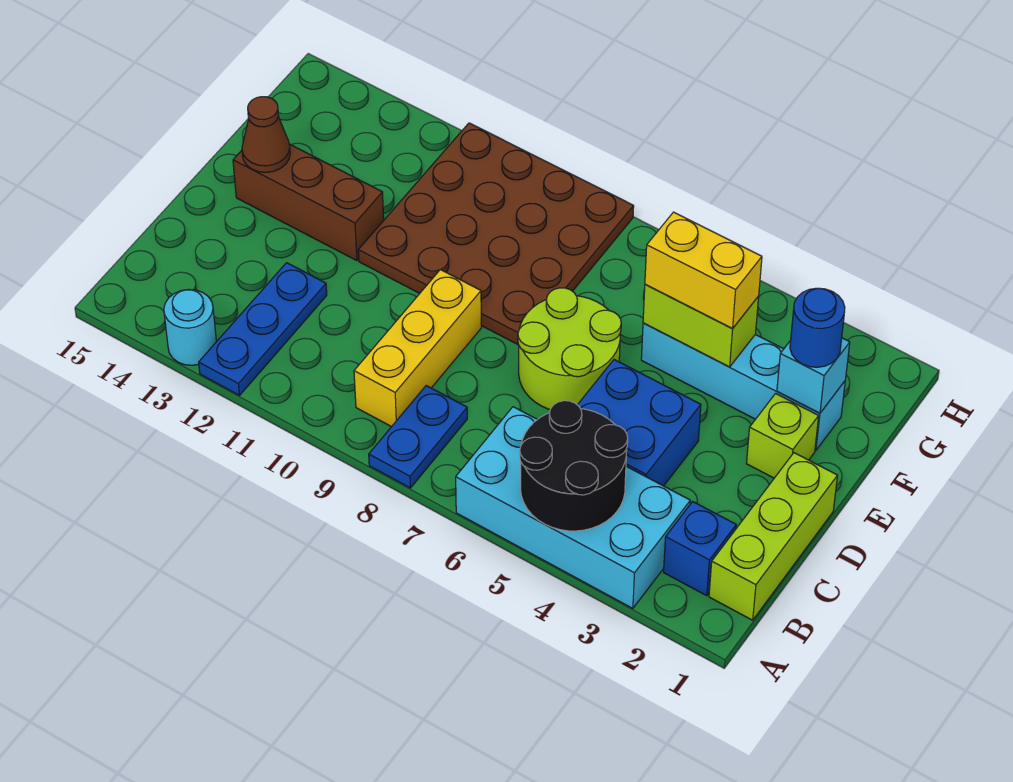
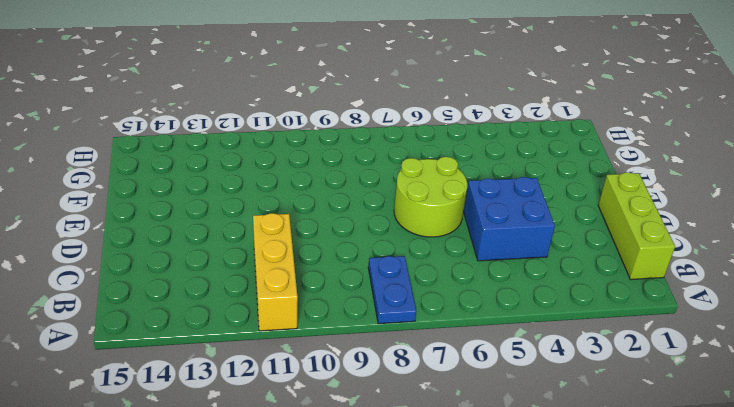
yellow brick A11:C11 level 1 -> yellow brick B9:D9 level 1
none -> cyan brick A3:B6 level 1
none -> blue plate A12:C12 level 1
none -> cyan round brick A13 level 1

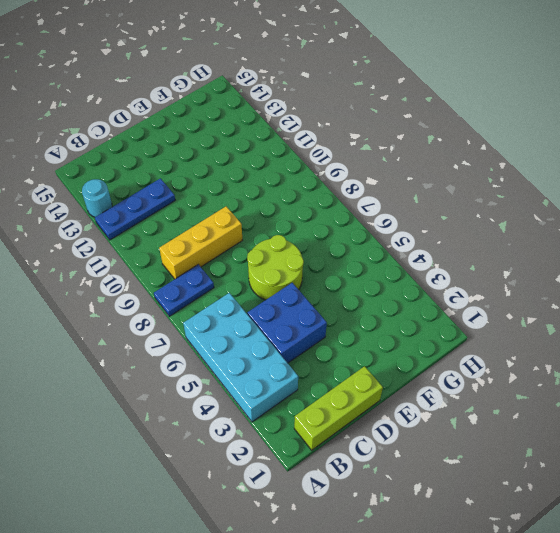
none -> blue brick B2 level 1
none -> lime brick E2 level 1
none -> brown plate E8:H11 level 1

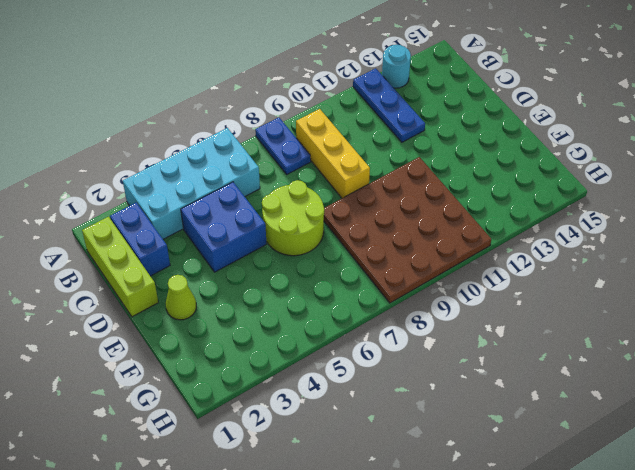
blue brick B2:C2 level 1 -> blue brick B2 level 1
lime cone E2 level 1 -> lime brick E2 level 1
none -> brown brick E12:E14 level 1
none -> cyan brick F2:F5 level 1
none -> black round brick A4:B5 level 2

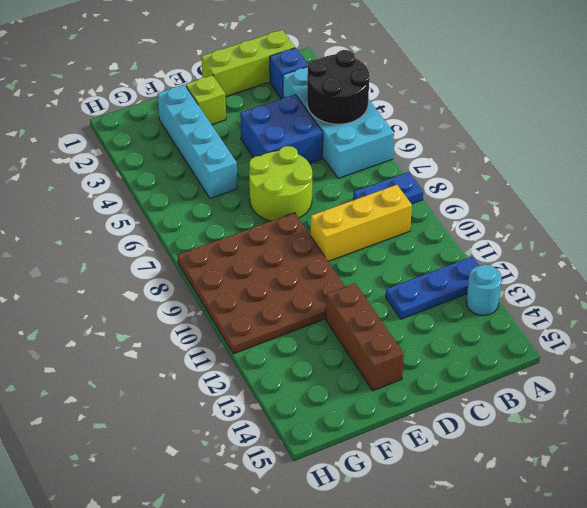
none -> brown cone E14 level 2
none -> cyan brick F2 level 2
none -> lime brick F4:F5 level 2

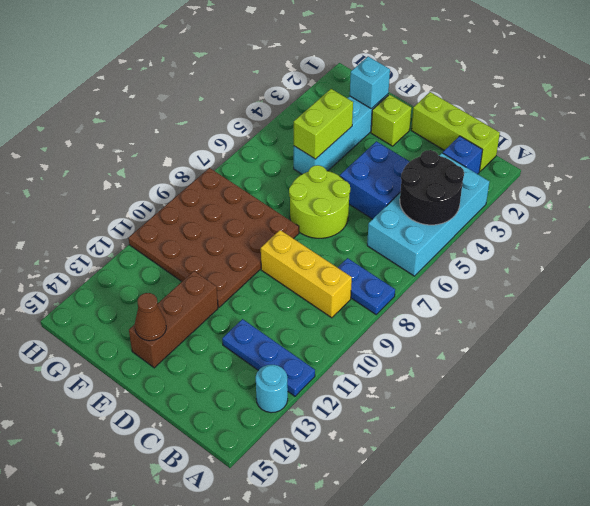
none -> blue round brick F2 level 3
none -> yellow brick F4:F5 level 3

